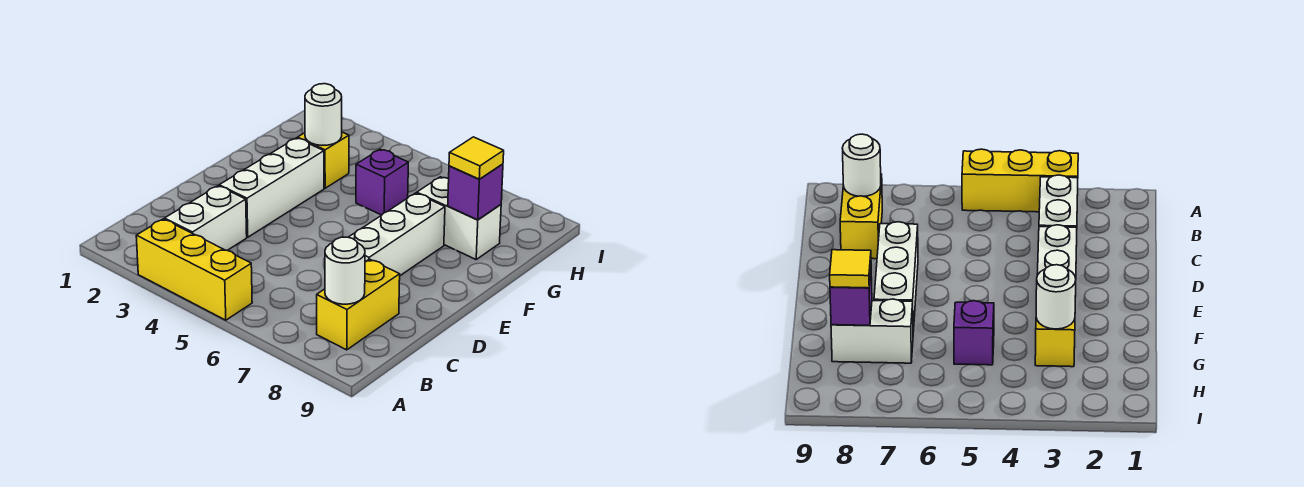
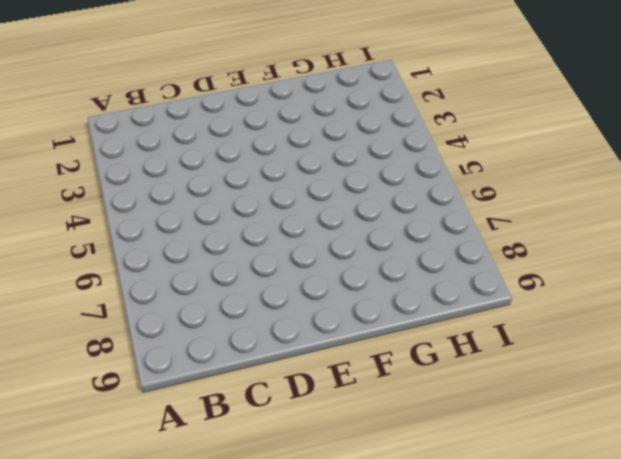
none -> yellow brick A3:A5 level 1
none -> white brick B3:C3 level 1
none -> yellow brick B8:C8 level 1

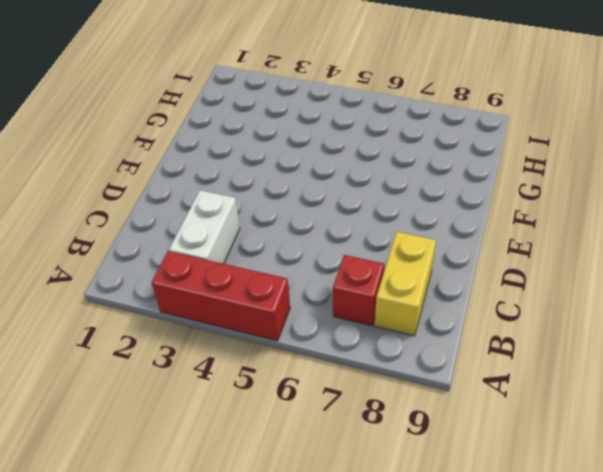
red brick A3:A5 level 1 -> yellow brick A3:A5 level 1
red brick B7 level 1 -> none
none -> white brick D3:F3 level 1
none -> white brick D7:F7 level 1
none -> yellow brick G3 level 1

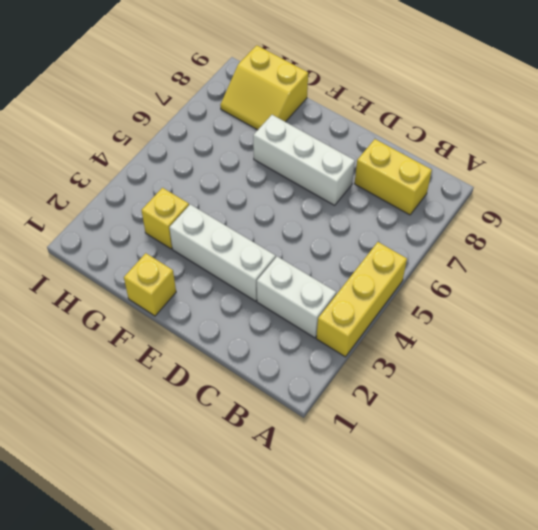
yellow brick F1 level 1 -> none
yellow slope G8:H9 level 1 top 9 -> white brick G7:G8 level 1
none -> purple brick G5 level 1
none -> white round brick B8 level 2
none -> white round brick G3 level 2

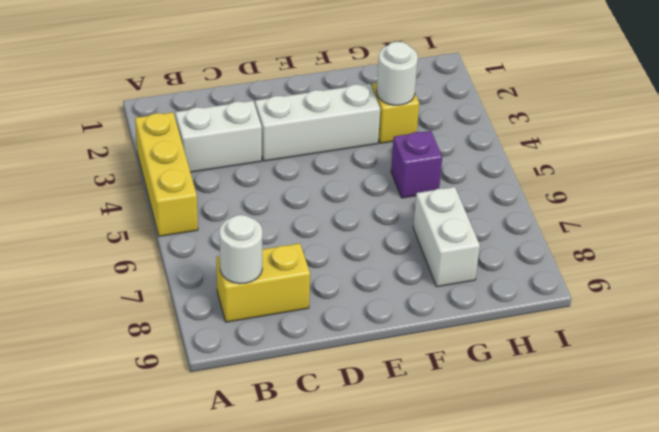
none -> white brick D7:F7 level 1
none -> purple brick G8 level 2
none -> yellow tile G8 level 3

